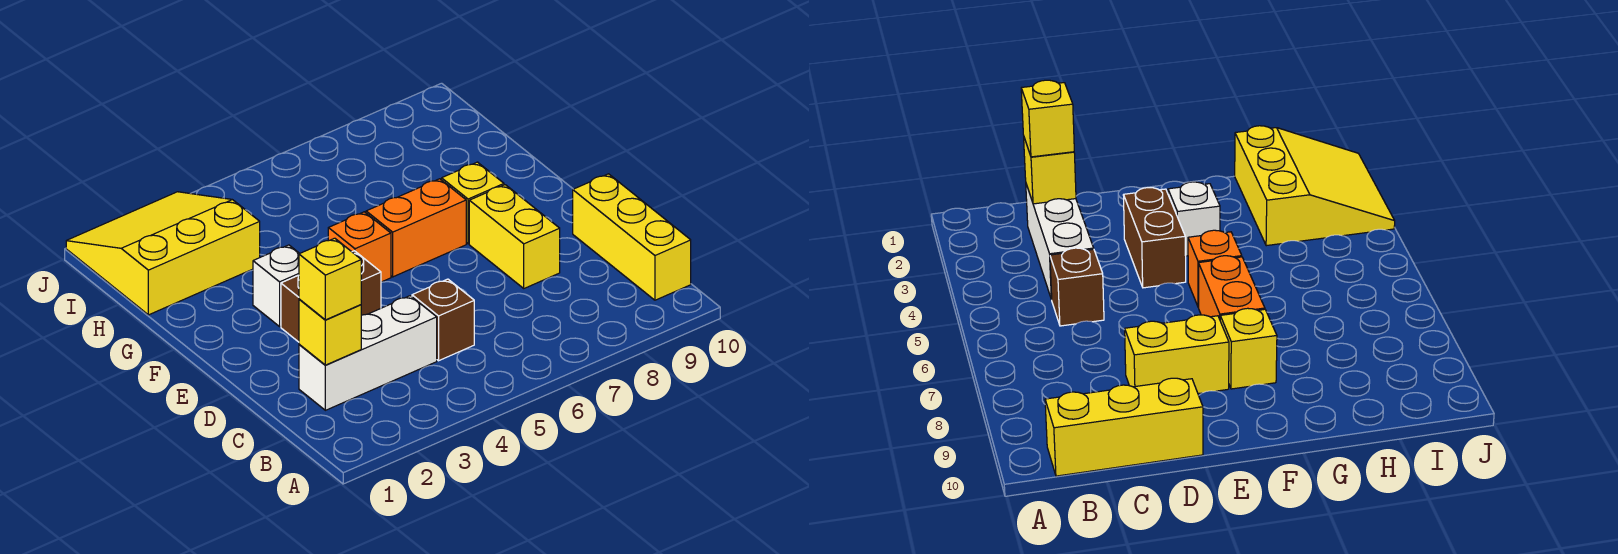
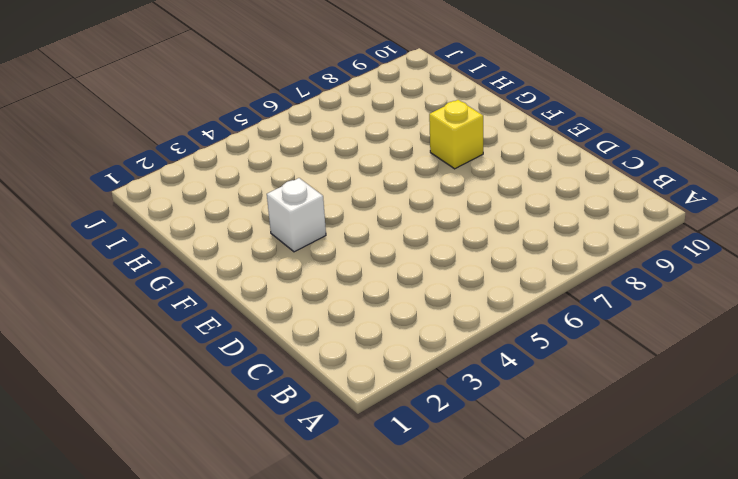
none -> yellow brick B10:D10 level 1
none -> white brick C2:C4 level 1
none -> brown brick C5 level 1

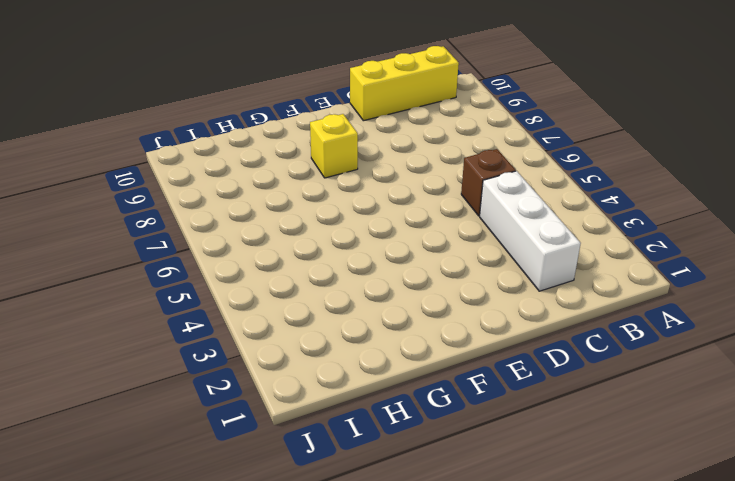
none -> yellow brick D8:E8 level 1
none -> brown brick E3:E4 level 1
none -> white brick F3 level 1

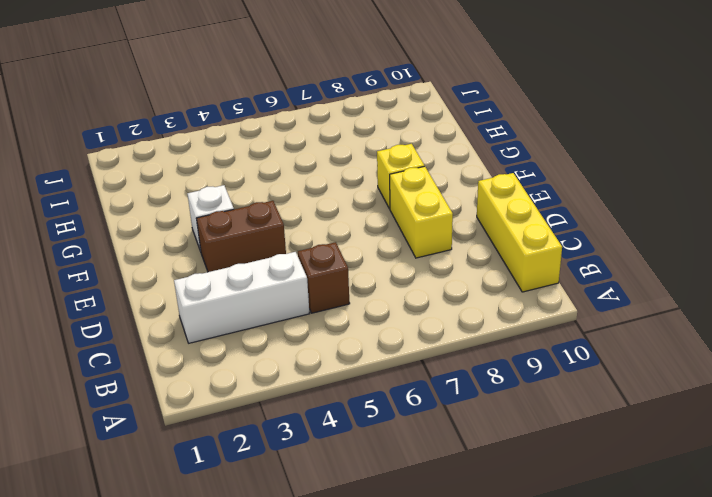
none -> orange brick F5 level 1
none -> orange brick F6:F7 level 1
none -> yellow slope H1:J3 level 1 top H

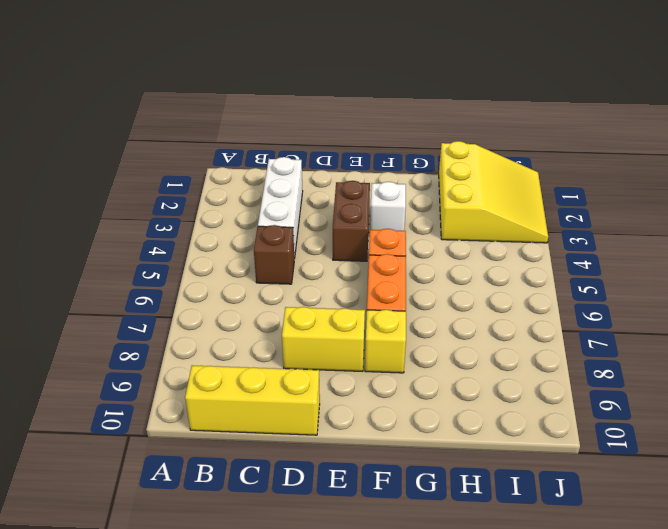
none -> yellow brick C2 level 2
none -> yellow brick C2 level 3

